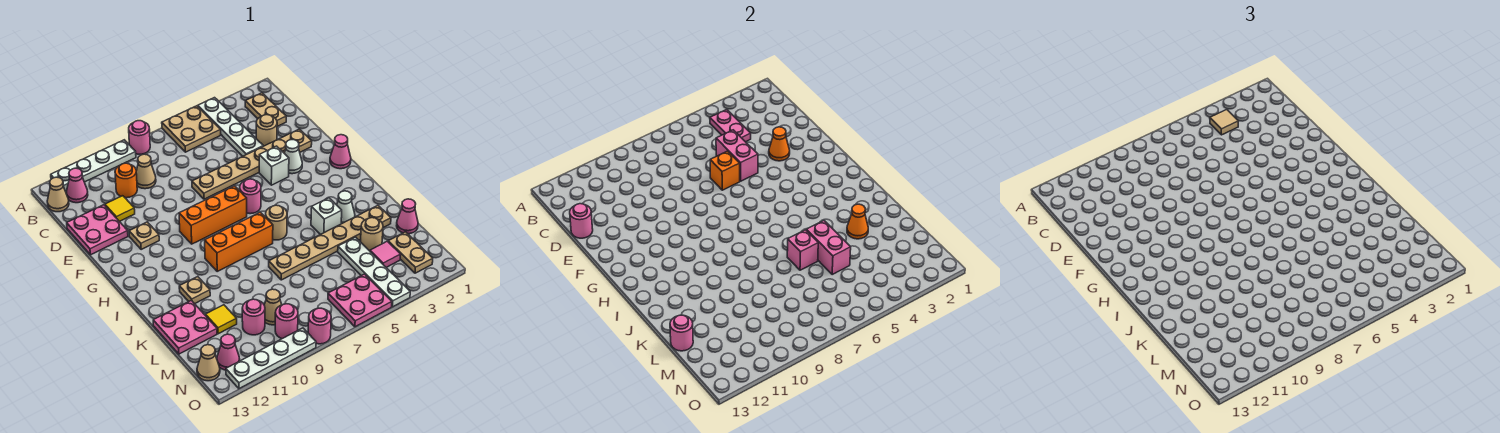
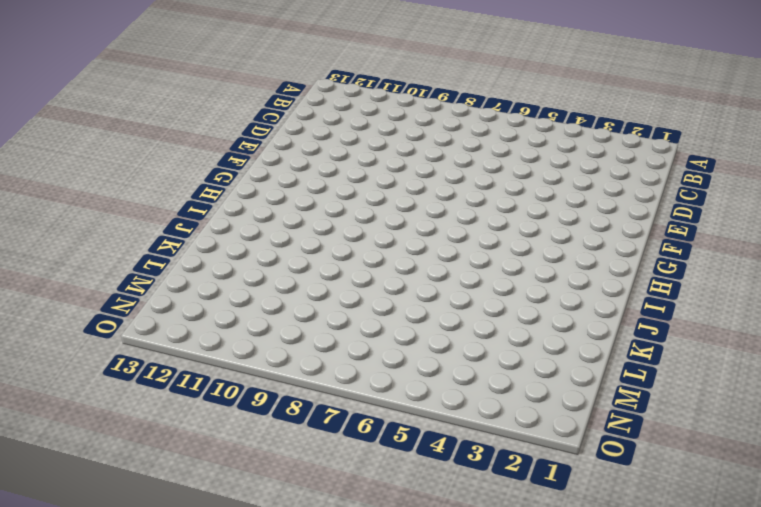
none -> white plate A4:D4 level 1
none -> tan plate A5:B6 level 1
none -> pink round brick A8 level 1
none -> white plate A9:A12 level 1

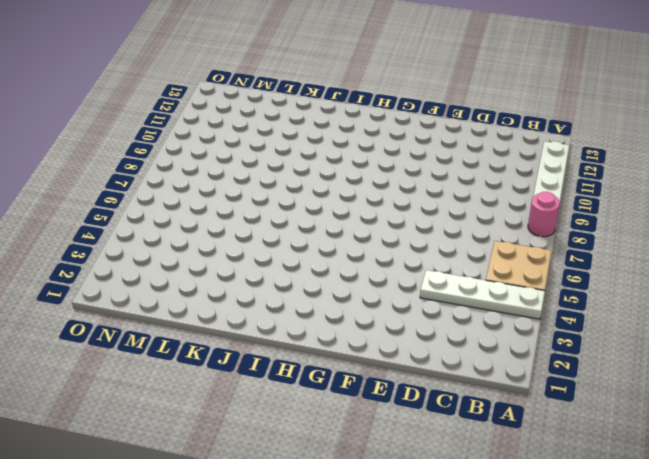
none -> tan plate B2:C2 level 1
none -> pink cone B12 level 1
none -> tan cone B13 level 1
none -> tan cone C9 level 1

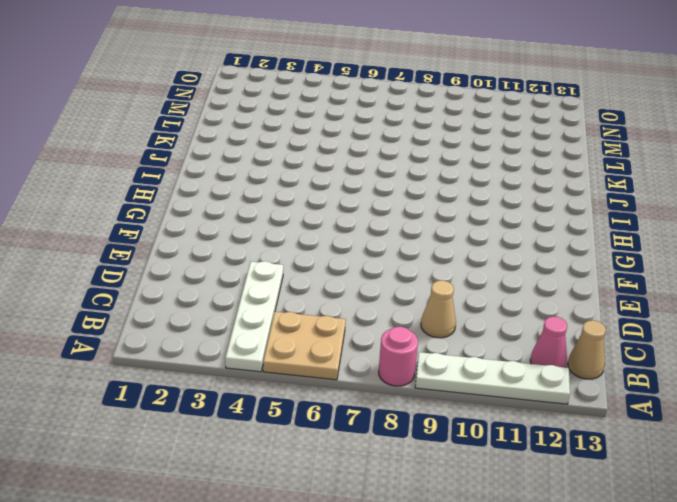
none -> tan plate B2:C2 level 1
none -> orange round brick C10 level 1
none -> tan round brick D3 level 1
none -> yellow tile D11 level 1

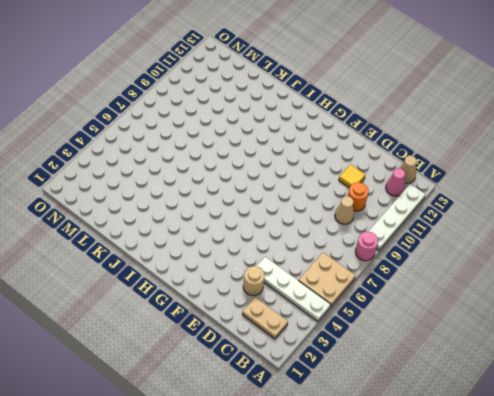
none -> pink plate D12:E13 level 1
none -> tan plate E2:E7 level 1
none -> white cone F3 level 1
none -> white brick F4 level 1

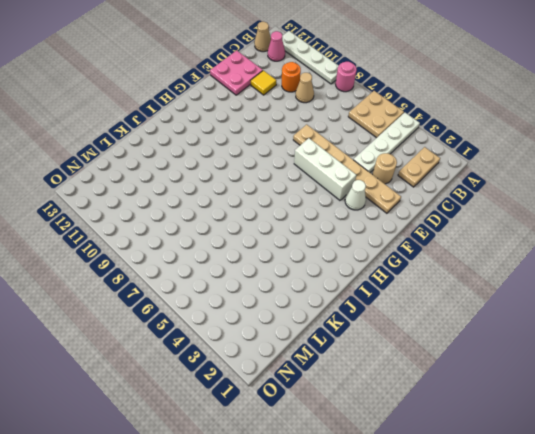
white brick F4:F6 level 1 -> white brick F4 level 1
none -> tan plate F11 level 1
none -> pink cone G1 level 1
none -> pink round brick G6 level 1
none -> orange brick G7:G9 level 1

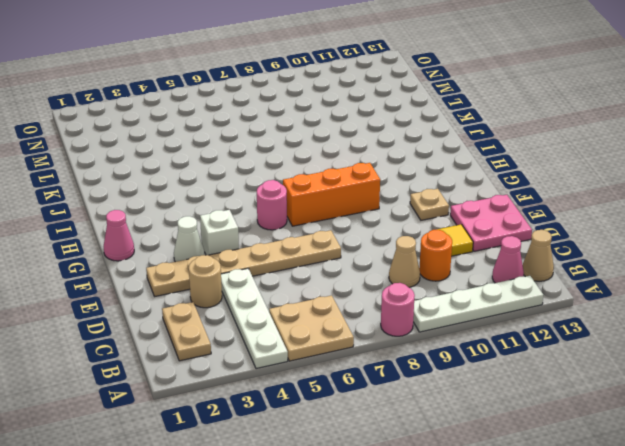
none -> tan round brick I6 level 1
none -> orange brick I7:I9 level 1
none -> white cone J3 level 1
none -> white brick J4 level 1

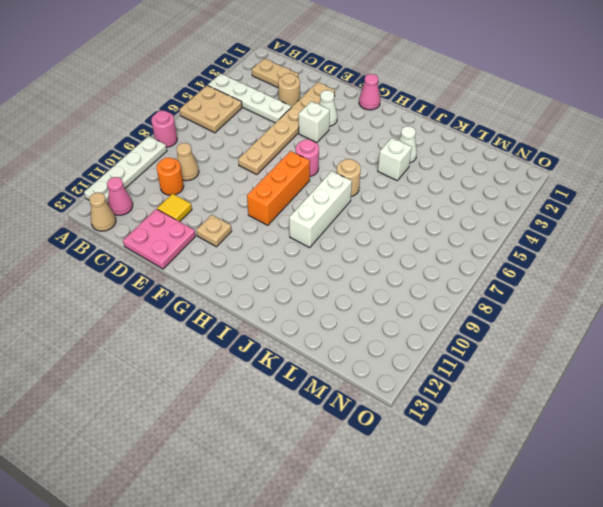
white brick I7:I9 level 1 -> orange brick I7:I9 level 1
none -> tan plate J11 level 1
none -> tan plate K2:K7 level 1
none -> pink plate K12:L13 level 1
none -> pink cone L1 level 1

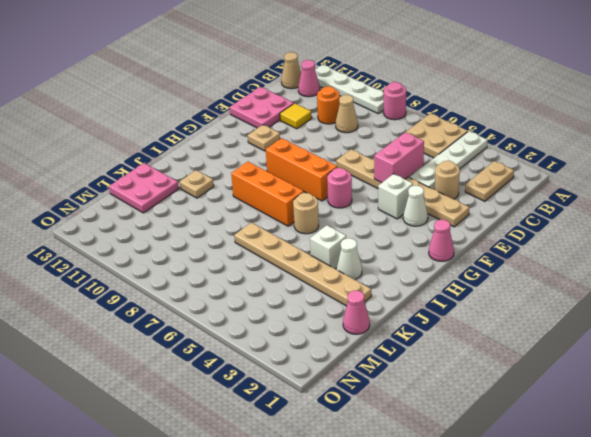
none -> tan round brick L3 level 1
none -> white plate L4:O4 level 1
none -> yellow tile L11 level 1
none -> tan plate M2:N2 level 1

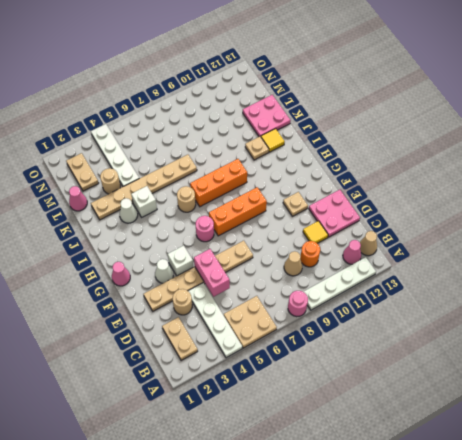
yellow tile J12 level 1 -> yellow tile L11 level 1
none -> pink tile M3 level 1
none -> tan cone M9 level 1
none -> pink round brick M10 level 1
none -> pink plate N5:O6 level 1

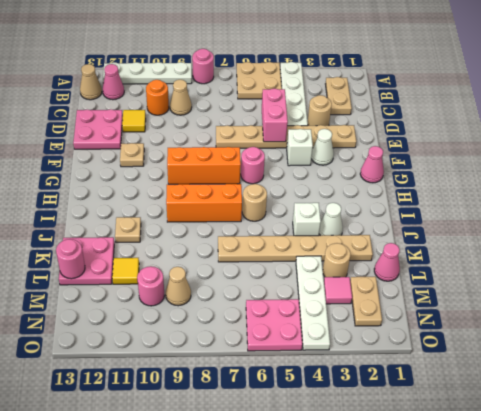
none -> pink round brick N9 level 1
none -> pink cone N12 level 1
none -> tan cone N13 level 1
none -> pink round brick O8 level 1

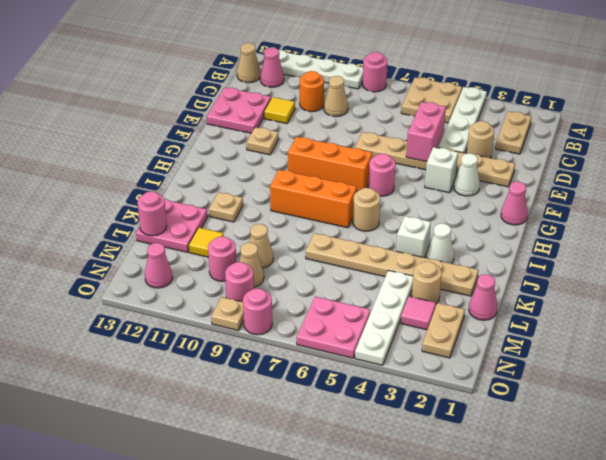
tan cone L9 level 1 -> tan cone N13 level 1
tan plate O9 level 1 -> white plate O9:O12 level 1
none -> pink plate B4:C4 level 2
none -> pink round brick D13 level 2
none -> orange cone E3 level 2
none -> orange brick E6 level 2

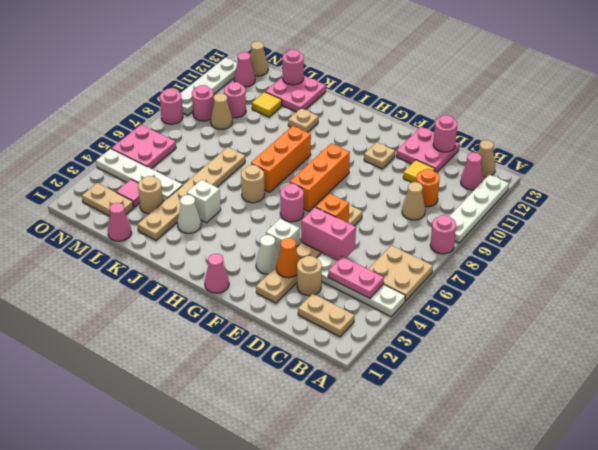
none -> orange cone K3 level 2
none -> pink brick K5:L5 level 2
none -> pink brick K6 level 2
none -> tan tile B4 level 3

